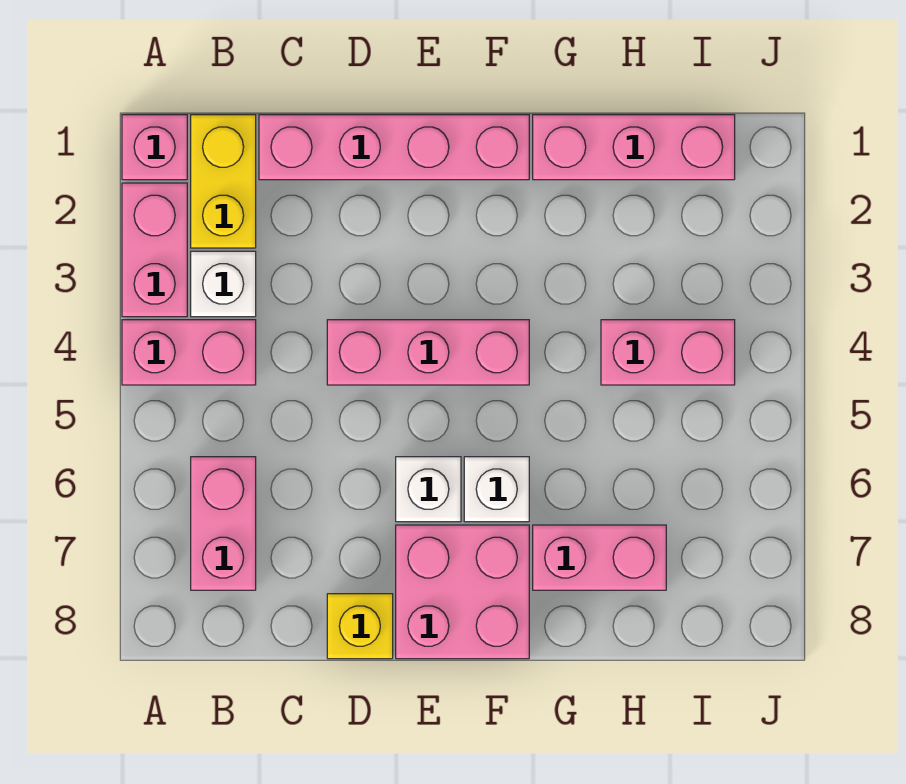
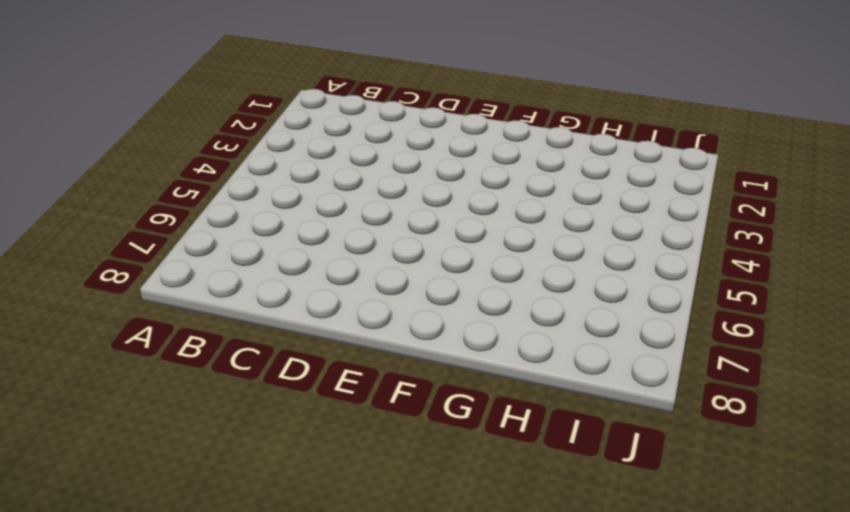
none -> pink brick A1 level 1
none -> pink brick A2:A3 level 1
none -> pink brick A4:B4 level 1

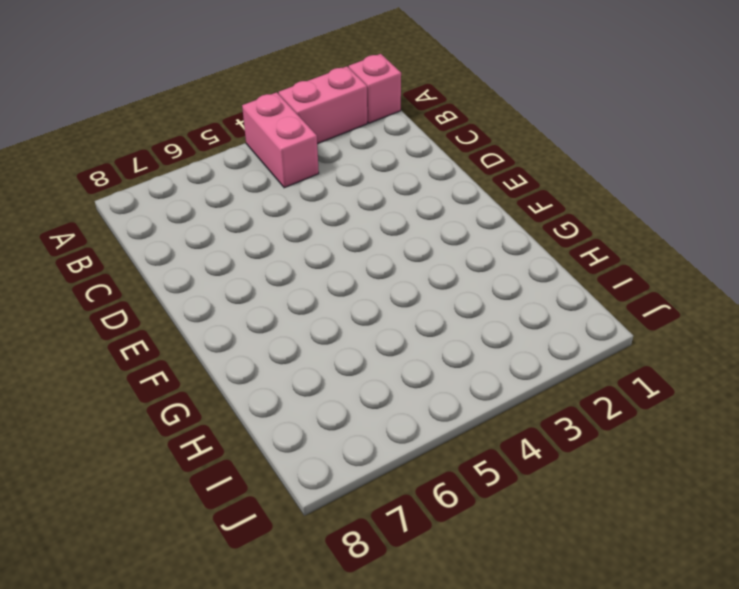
none -> yellow brick B1:B2 level 1
none -> white brick B3 level 1
none -> pink brick B6:B7 level 1

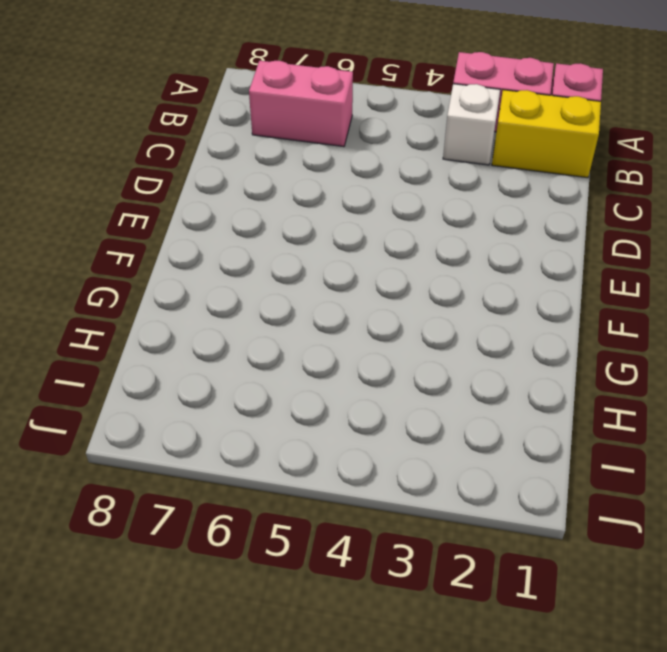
none -> pink brick A4:B4 level 1
none -> pink brick C1:F1 level 1
none -> pink brick D4:F4 level 1

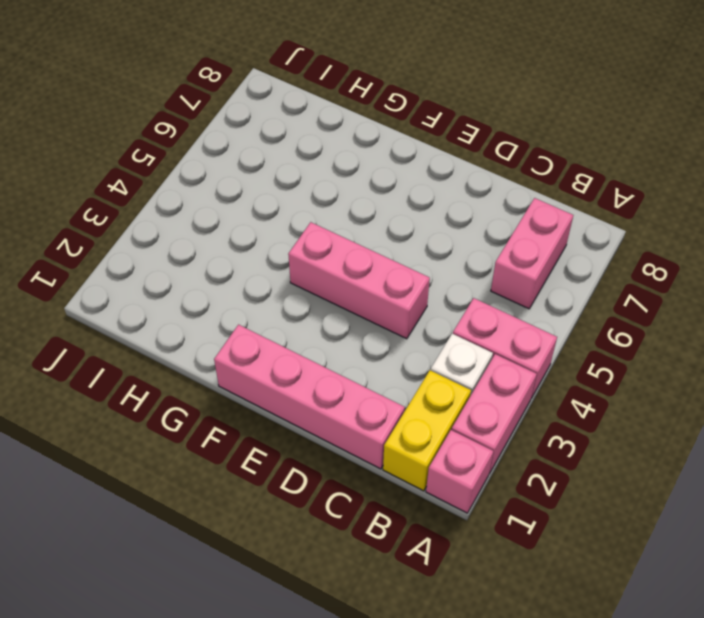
none -> yellow brick D8 level 1
none -> white brick E6 level 1
none -> pink brick E7:F8 level 1

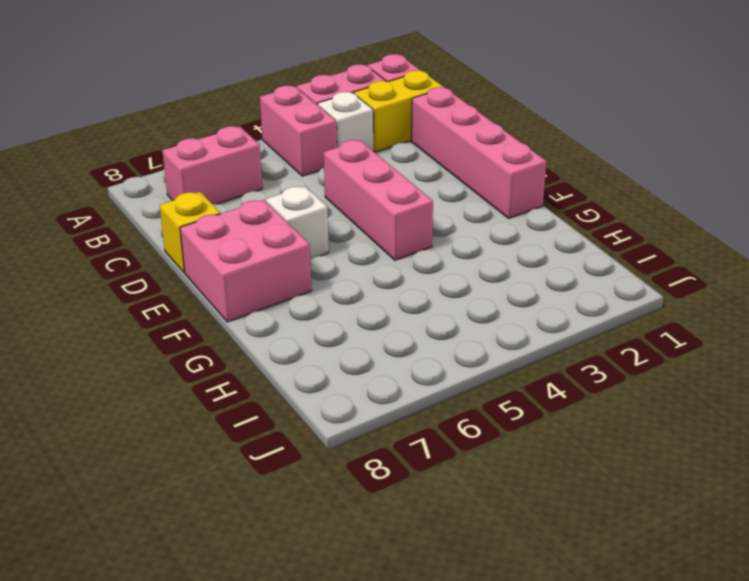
none -> white brick F6 level 1
none -> pink brick G1:I1 level 1
none -> pink brick G7:H7 level 1

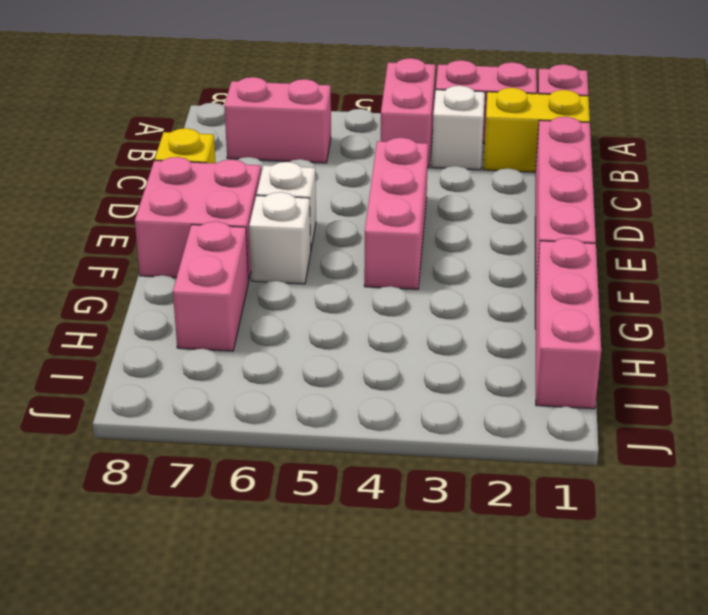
none -> pink brick H4:I4 level 1

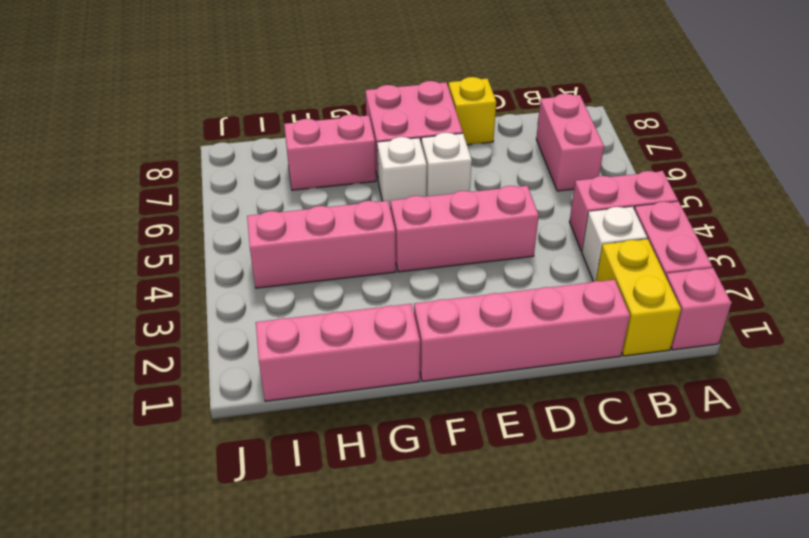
pink brick G4:I4 level 1 -> pink brick H4:I4 level 1

